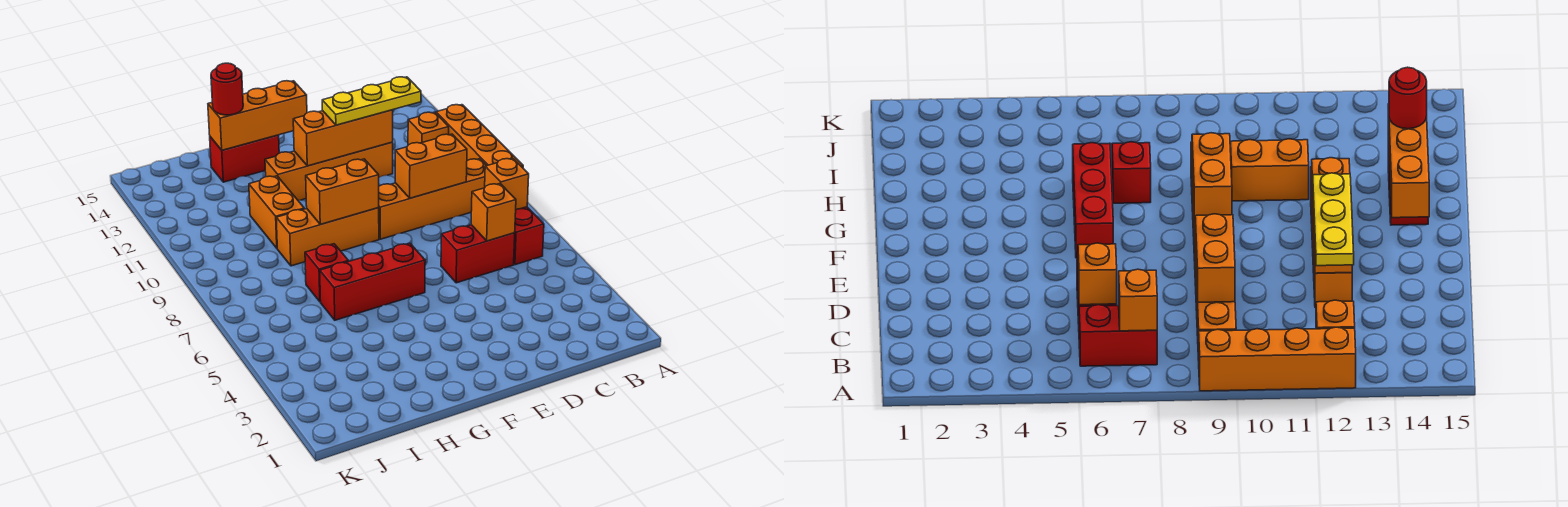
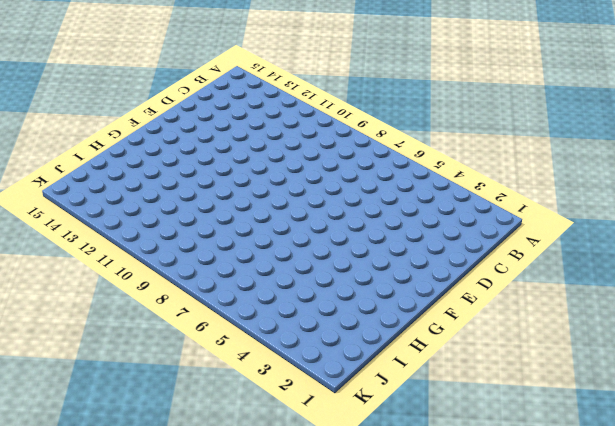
none -> orange brick A9:A12 level 1
none -> red brick B6:B7 level 1
none -> orange brick B9:E9 level 1

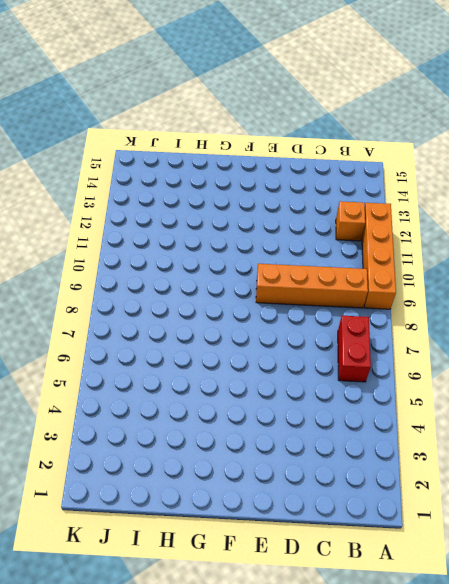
none -> red brick C6:D6 level 1
none -> orange brick D12:G12 level 1
none -> red brick F6:H6 level 1

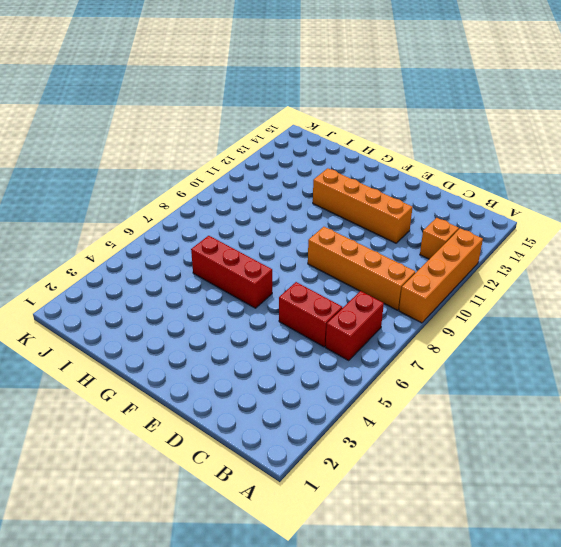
none -> orange brick F9:H9 level 1
none -> red brick G14:H14 level 1
none -> red brick H7 level 1

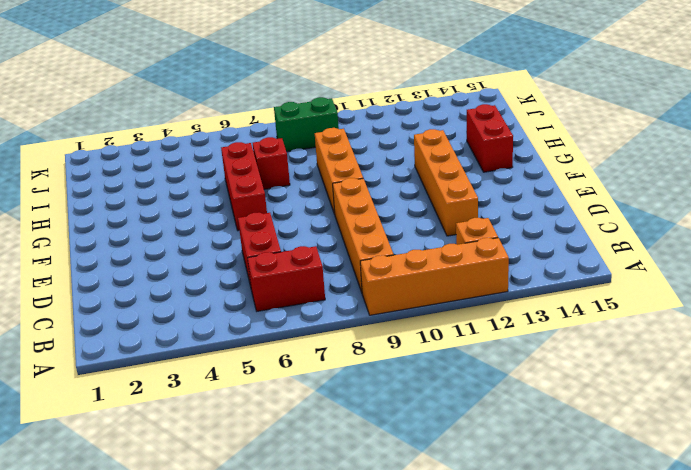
green brick J8:J9 level 1 -> none
none -> orange brick H10:H11 level 1
none -> orange brick B7 level 2
none -> orange brick C6 level 2

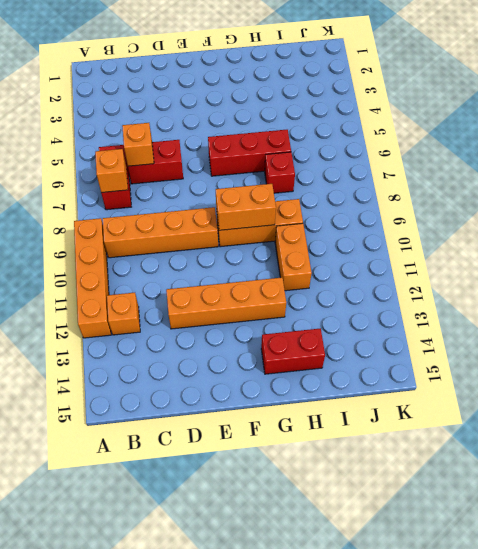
none -> orange brick C9:D9 level 2
none -> orange brick D12:F12 level 2
none -> orange brick F14:H14 level 2

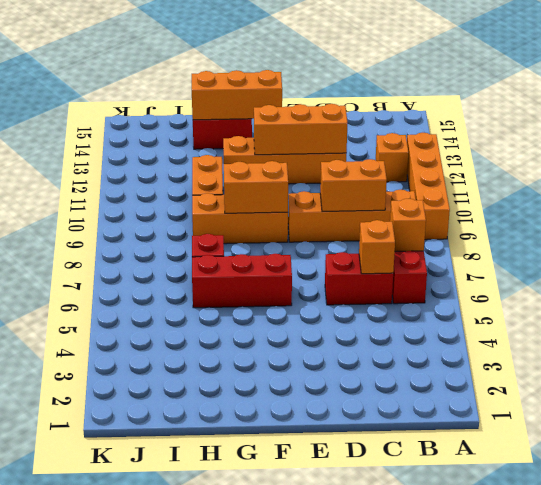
none -> yellow plate C12:E12 level 3
none -> red round brick H14 level 3

